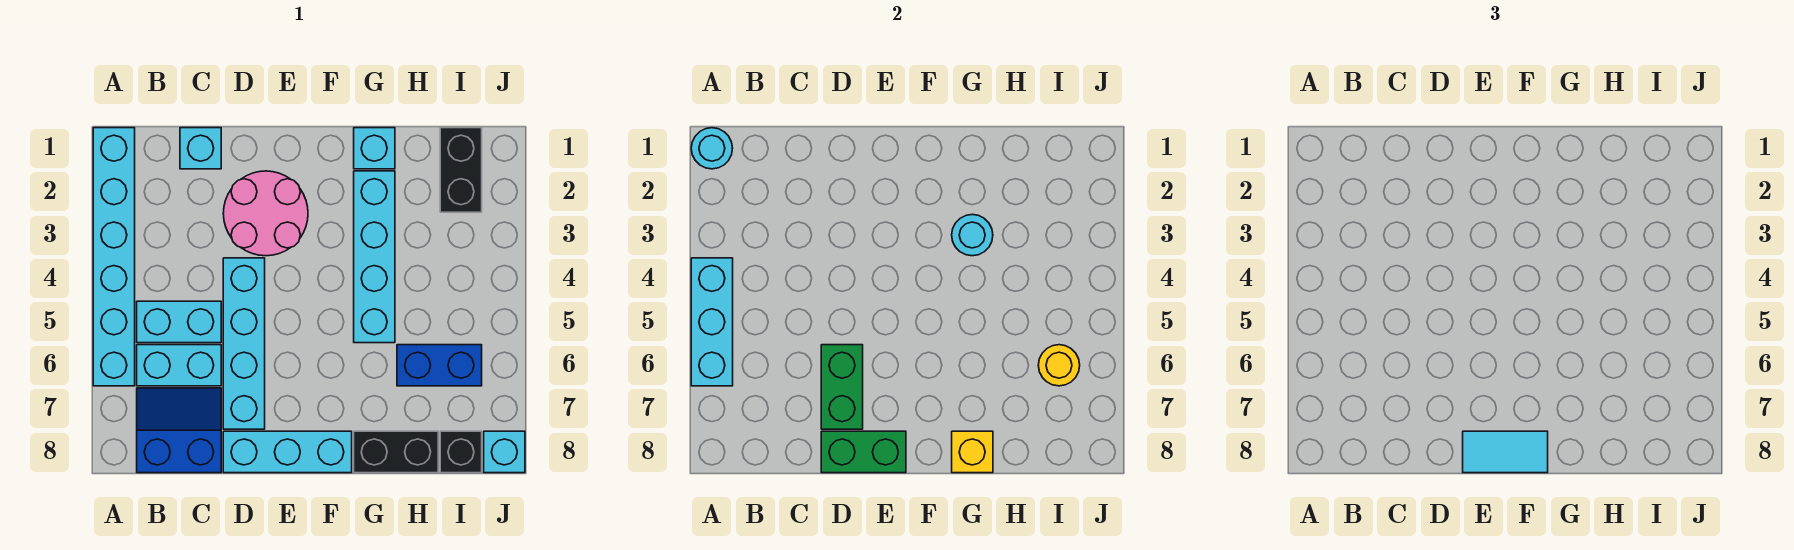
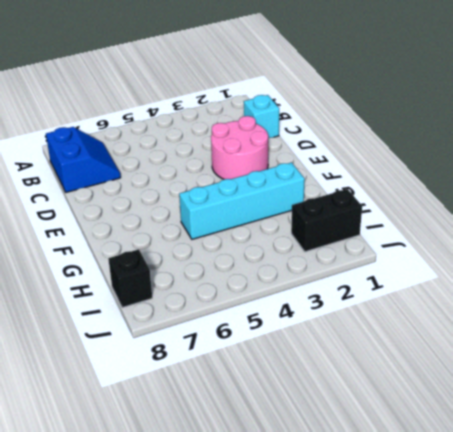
none -> cyan brick A1:A6 level 1
none -> cyan brick B5:C5 level 1
none -> cyan brick B6:C6 level 1

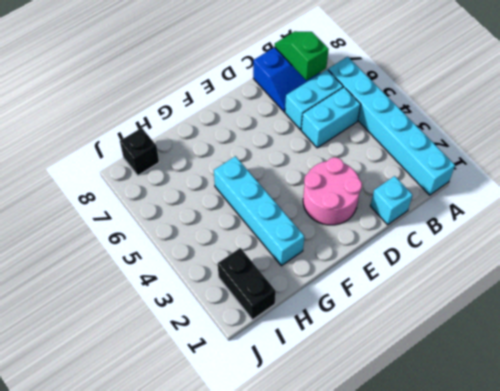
green slope B7:B8 level 2 top 7 -> none
none -> cyan brick D4:D7 level 1
none -> cyan brick D8:F8 level 1
none -> cyan brick G1 level 1

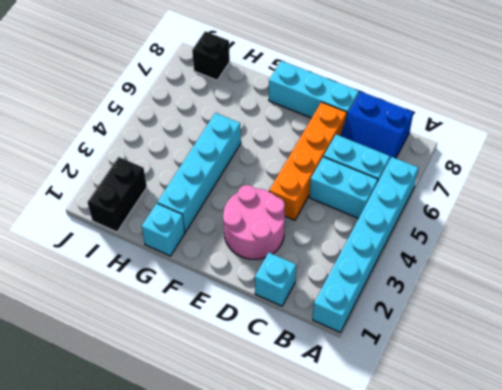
orange brick D4:D7 level 1 -> cyan brick D4:D7 level 1
none -> black brick G8:H8 level 1
none -> blue brick H6:I6 level 1
none -> cyan brick J8 level 1

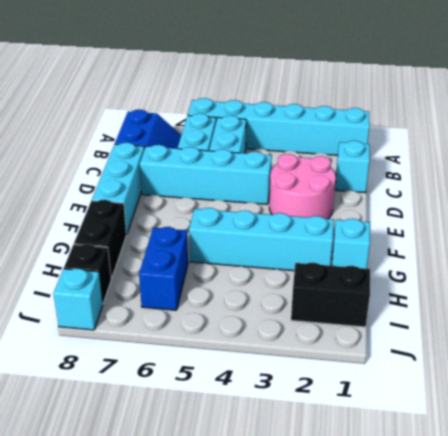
none -> cyan round brick A1 level 2
none -> cyan brick A4:A6 level 2
none -> green brick D6:D7 level 2

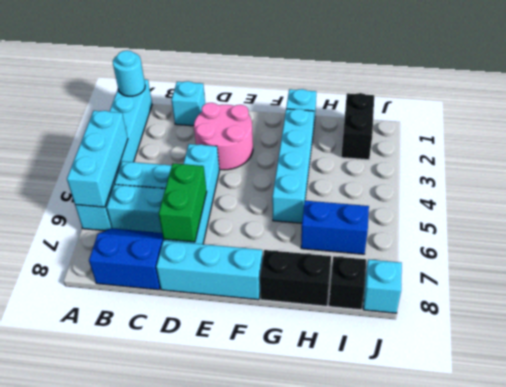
none -> green brick D8:E8 level 2
none -> cyan round brick G3 level 2
none -> yellow brick G8 level 2

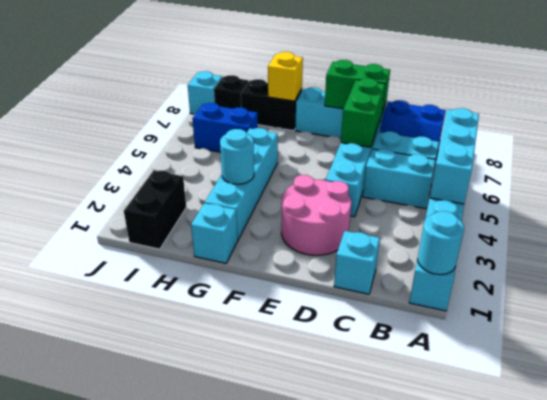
none -> yellow round brick I6 level 2
none -> cyan tile E8:F8 level 3

